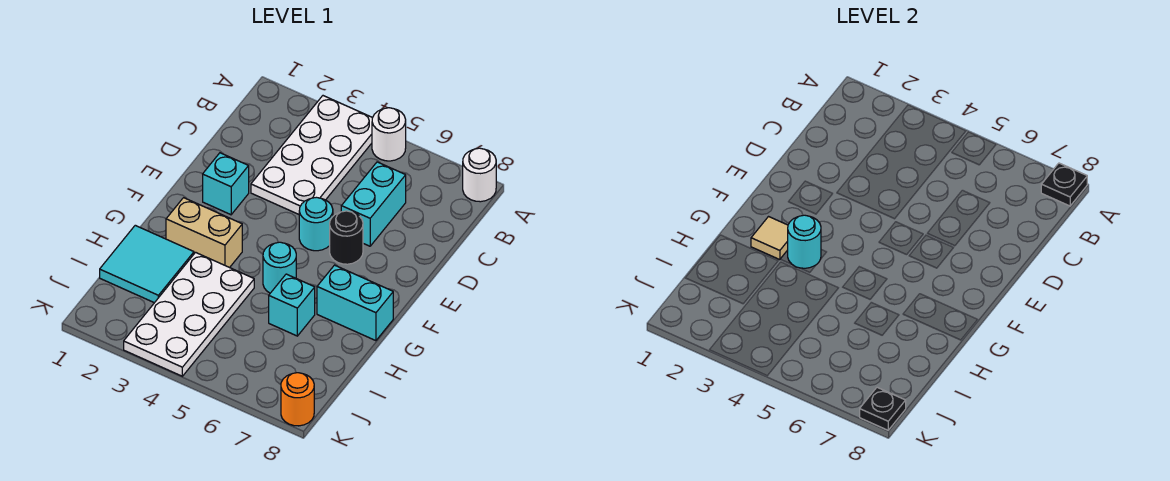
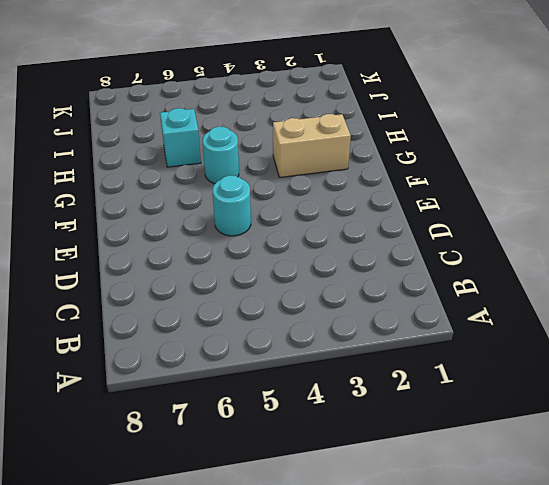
none -> white plate A3:D4 level 1
none -> white round brick A5 level 1
none -> white round brick A8 level 1

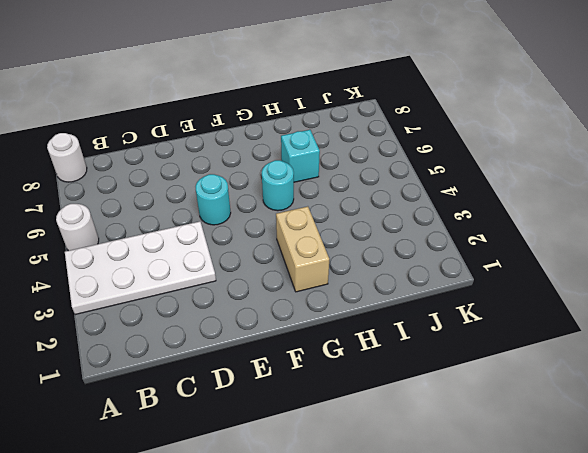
none -> cyan brick C6:D6 level 1
none -> cyan brick E2 level 1
none -> black round brick E6 level 1

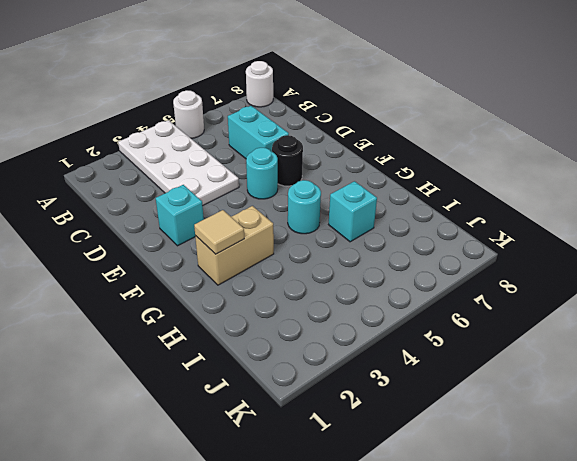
none -> cyan brick G7:G8 level 1
none -> cyan tile H1:I2 level 1
none -> white plate H3:K4 level 1

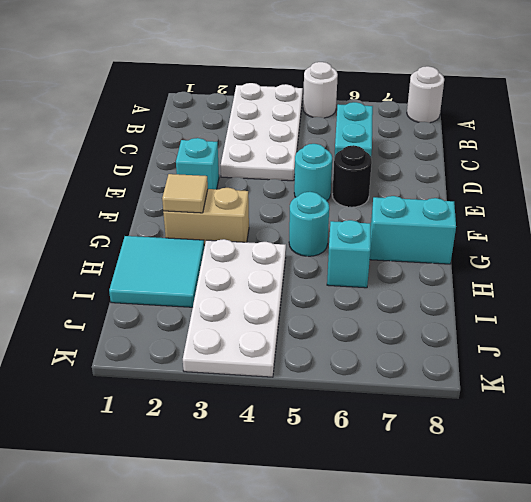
none -> orange round brick K8 level 1
none -> black plate A8 level 2
none -> cyan round brick G3 level 2

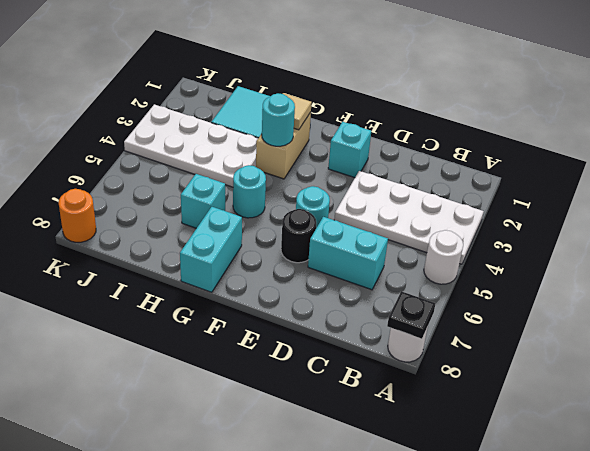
none -> black plate K8 level 2

